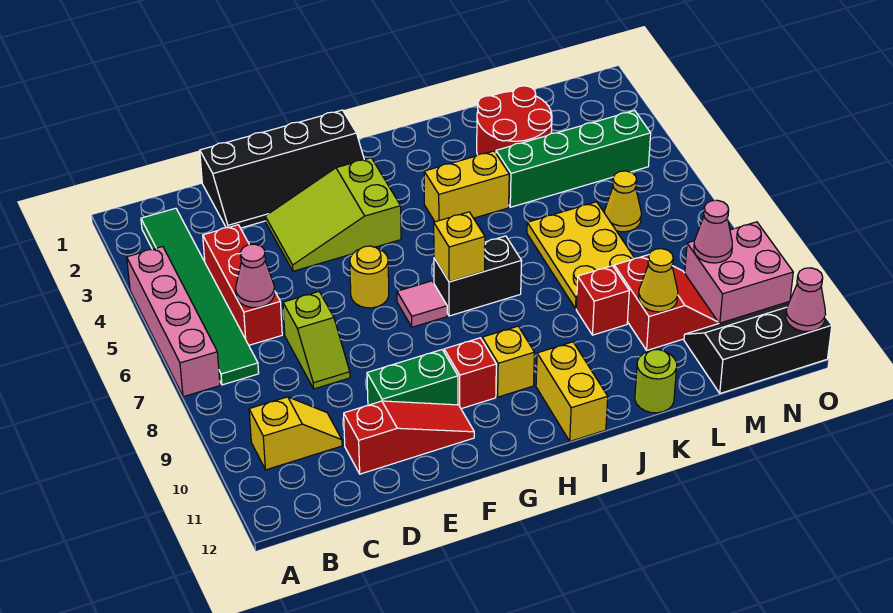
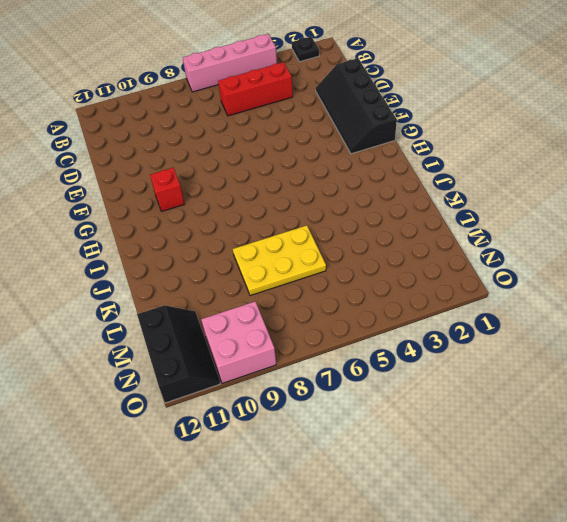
black plate A2 level 1 -> none
none -> green tile B2:B7 level 1
none -> yellow slope B10:C10 level 1 top B
none -> lime slope D7:D8 level 1 top 7
none -> red slope D11:F11 level 1 top D

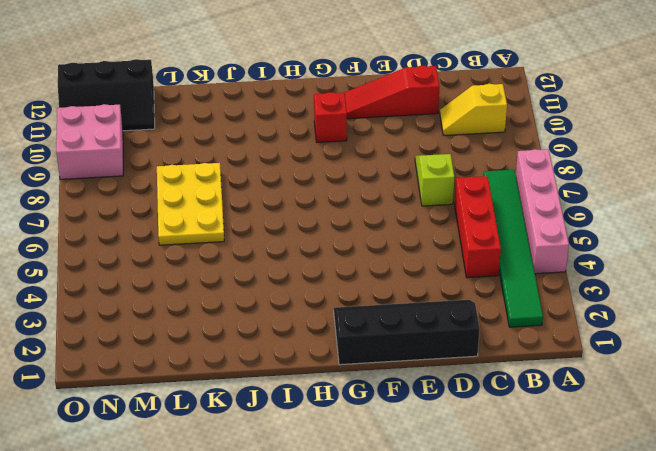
none -> lime slope E3:G4 level 1 top G
none -> green brick E10:F10 level 1
none -> yellow round brick F6 level 1
none -> pink tile G7 level 1

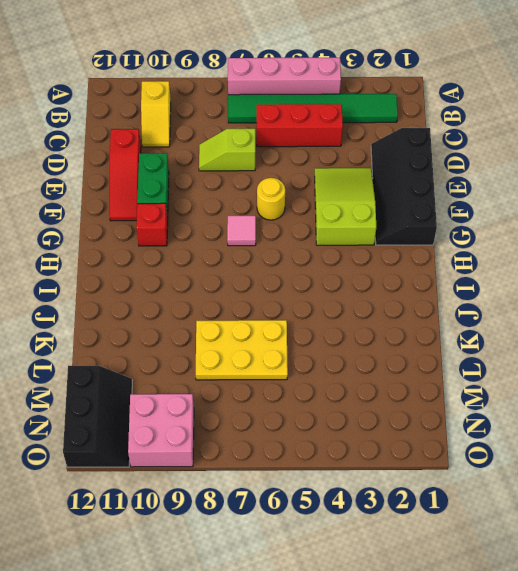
none -> black brick H7:I7 level 1
none -> yellow brick H10 level 1
none -> yellow brick I4:J4 level 1
none -> yellow brick I11:I12 level 1

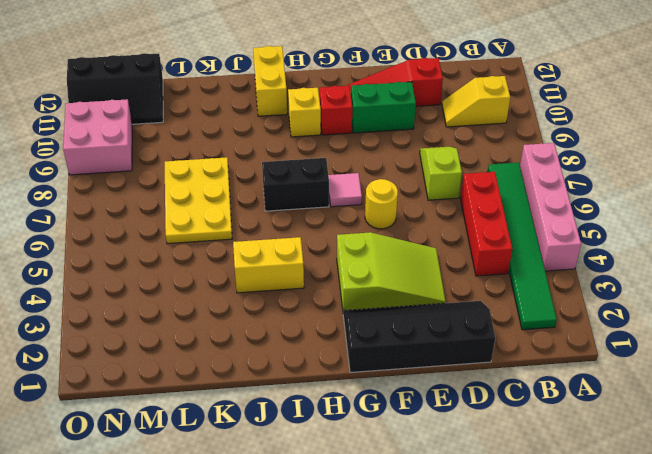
none -> red round brick K2:L3 level 1
none -> green brick K4:N4 level 1
none -> red brick K9 level 1
none -> lime round brick K12 level 1

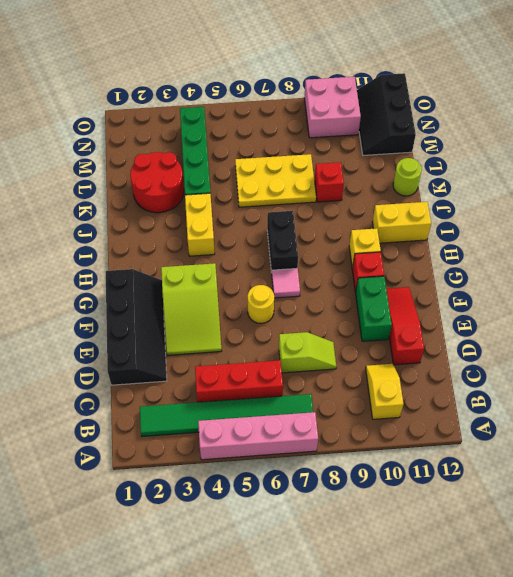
none -> red slope L9:M10 level 1 top L
none -> yellow cone M6 level 1
none -> pink cone C6 level 2
none -> yellow brick H7 level 2

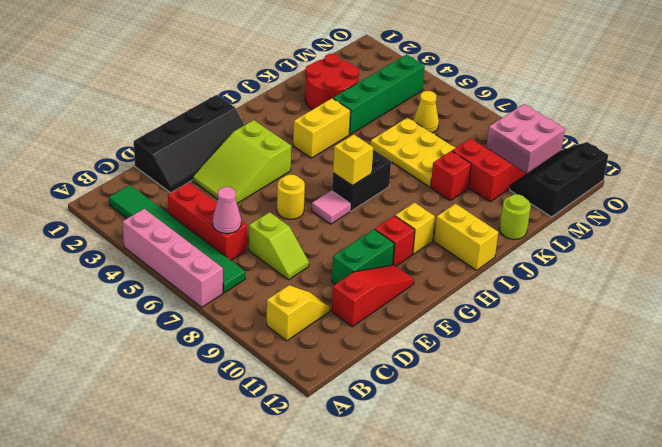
none -> yellow cone L10 level 2
none -> pink cone N9 level 2
none -> pink cone O12 level 2

